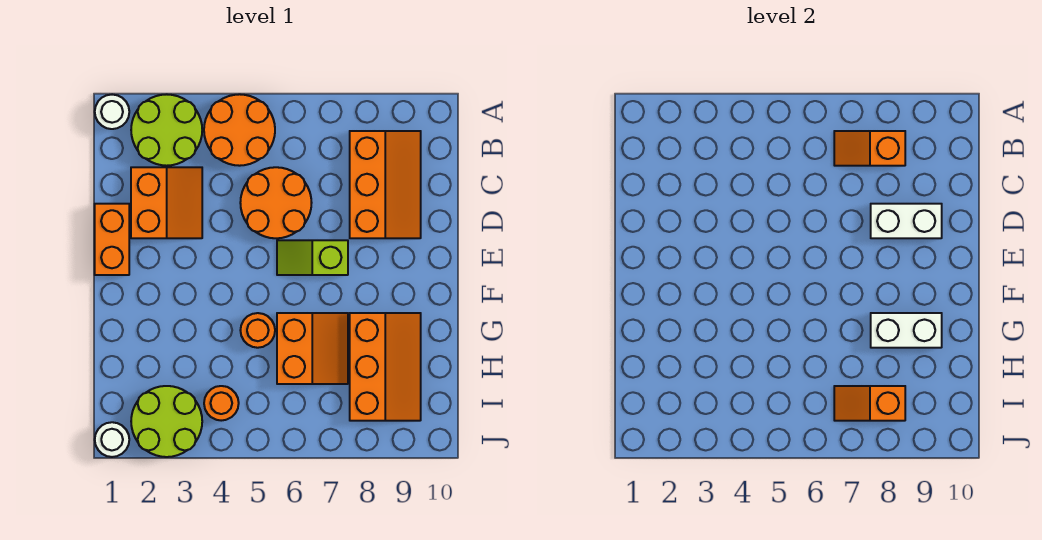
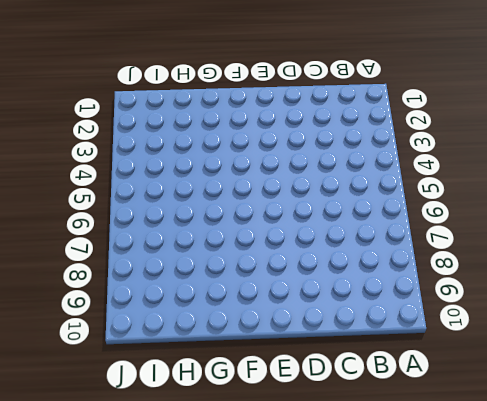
none -> white round brick A1 level 1
none -> lime round brick A2:B3 level 1
none -> orange round brick A4:B5 level 1

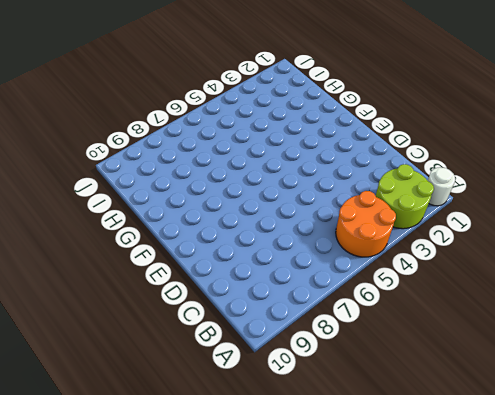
none -> orange slope B8:D9 level 1 top 8
none -> orange slope C2:D3 level 1 top 2
none -> orange round brick C5:D6 level 1

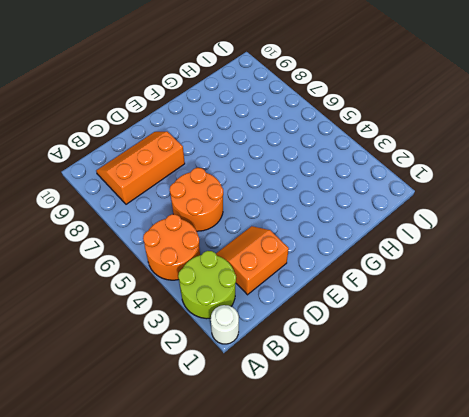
none -> orange brick D1:E1 level 1
none -> lime slope E6:E7 level 1 top 7
none -> orange round brick G5 level 1

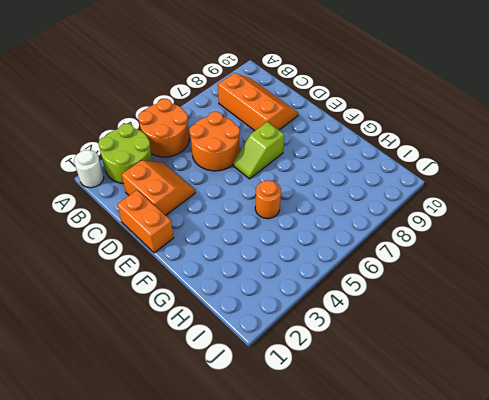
none -> orange slope G6:H7 level 1 top 6
none -> orange slope G8:I9 level 1 top 8
none -> lime round brick I2:J3 level 1

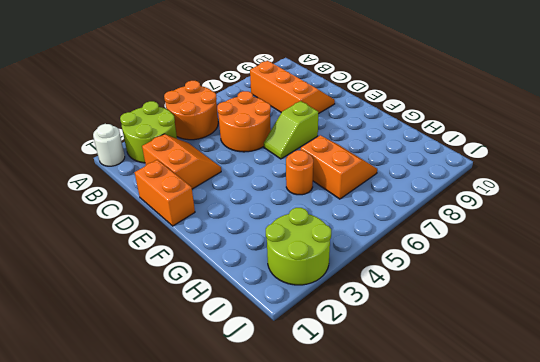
none -> orange slope G8:I9 level 1 top 8
none -> orange round brick I4 level 1
none -> white round brick J1 level 1

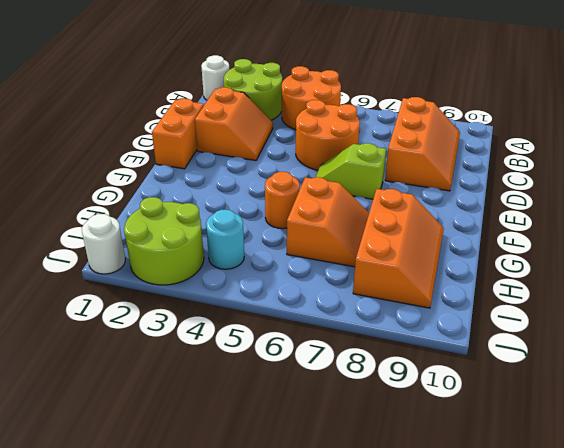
cyan round brick I4 level 1 -> orange round brick I4 level 1
none -> orange slope B7:B8 level 2 top 8
none -> white brick D8:D9 level 2
none -> white brick G8:G9 level 2

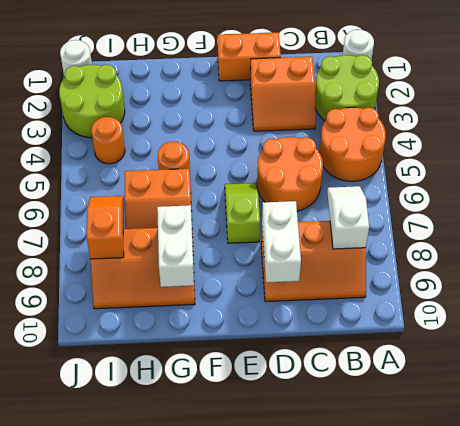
white slope B7:B8 level 2 top 8 -> orange slope B7:B8 level 2 top 8

